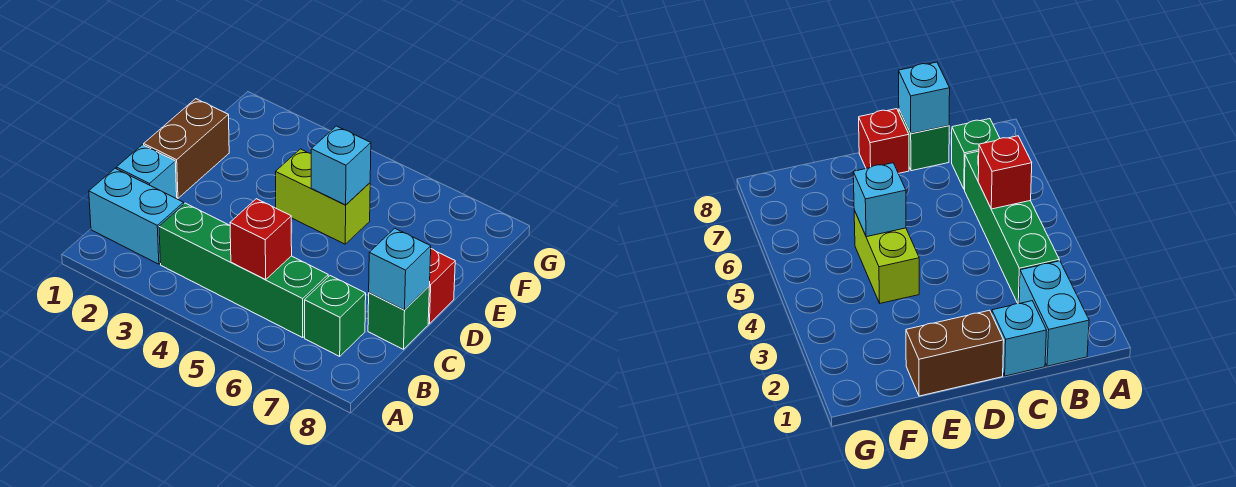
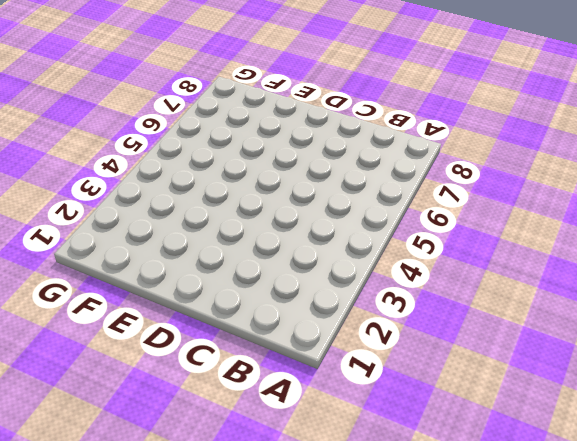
none -> cyan brick B1:B2 level 1
none -> green brick B3:B6 level 1

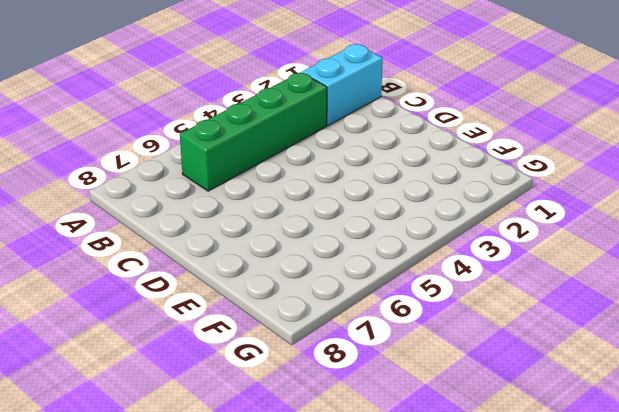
none -> green brick B7 level 1
none -> cyan brick C1 level 1

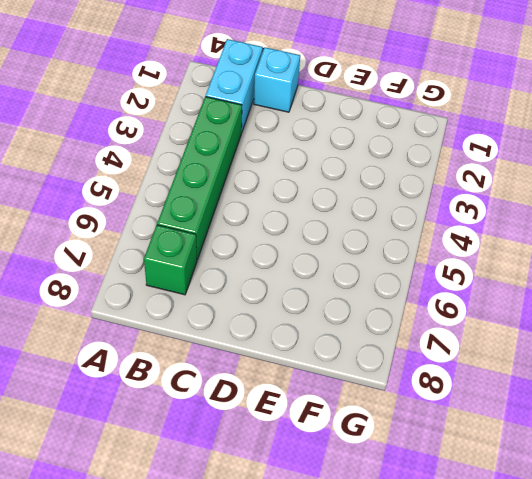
none -> green brick C8 level 1
none -> brown brick D1:E1 level 1

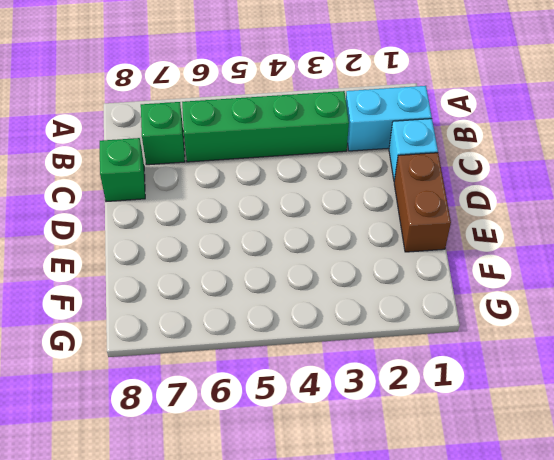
none -> red brick D8 level 1
none -> lime brick E4:E5 level 1

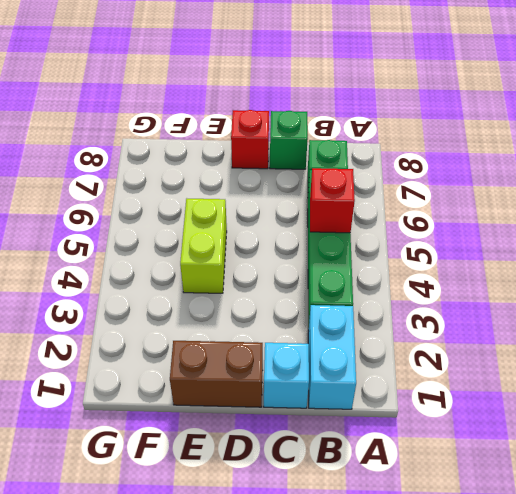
none -> cyan brick C8 level 2
none -> cyan brick E5 level 2

